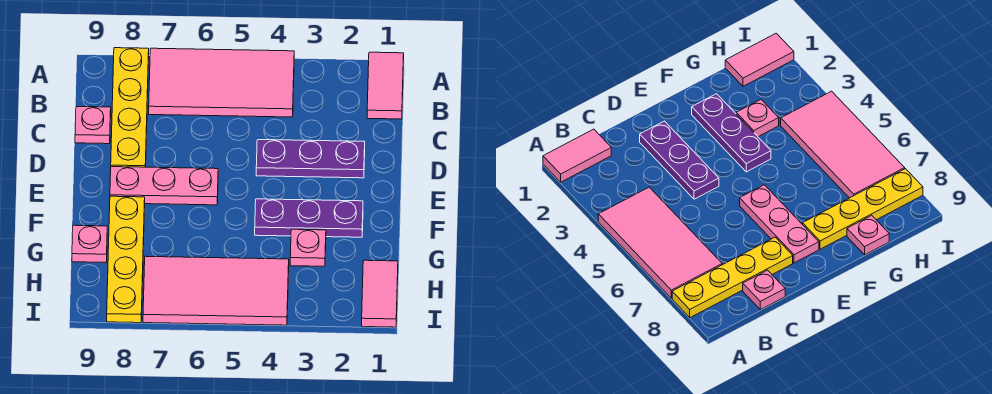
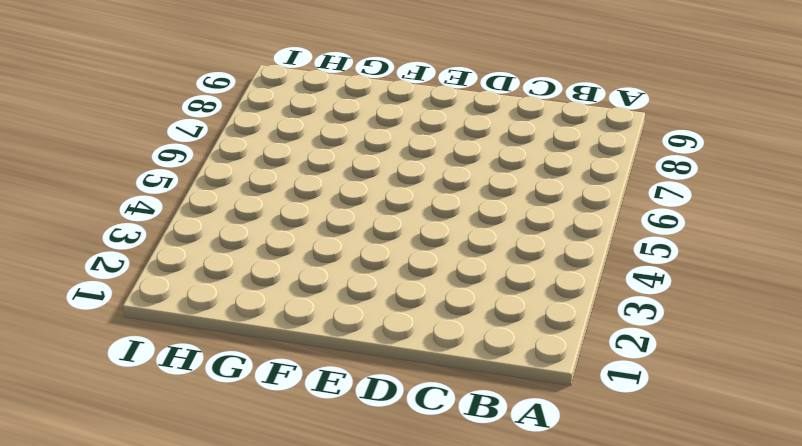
none -> pink tile A1:B1 level 1
none -> pink tile A4:B7 level 1
none -> yellow plate A8:D8 level 1

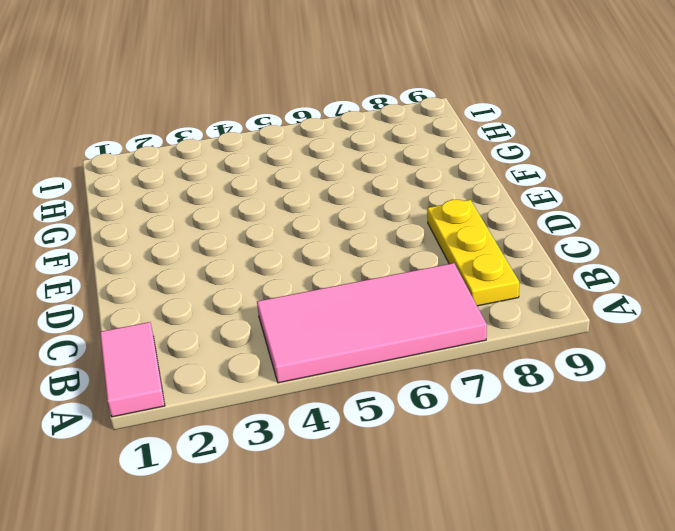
yellow plate B8:D8 level 1 -> yellow plate A8:D8 level 1
none -> pink plate C9 level 1
none -> purple plate D2:D4 level 1
none -> pink plate E6:E8 level 1

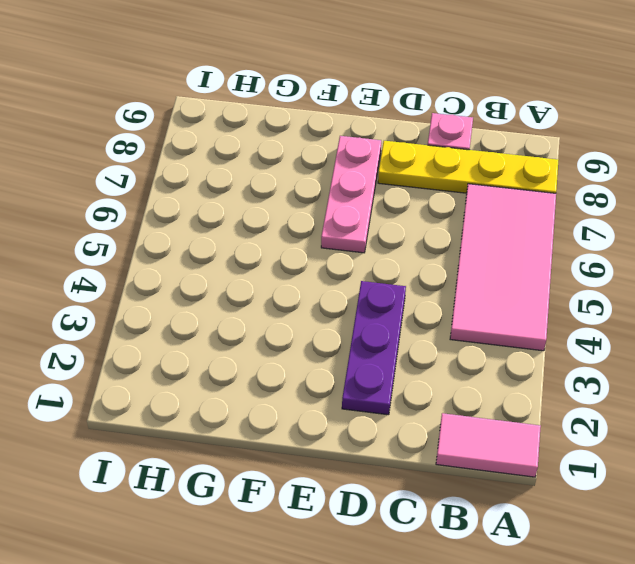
none -> purple plate F2:F4 level 1
none -> yellow plate F8:I8 level 1
none -> pink plate G3 level 1

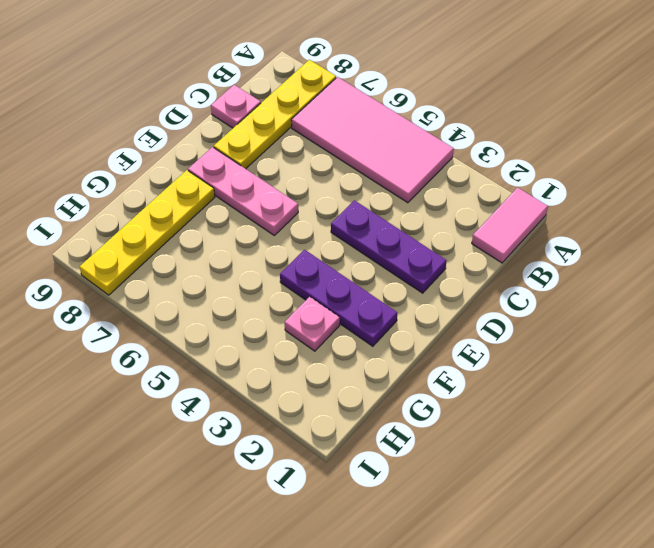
none -> pink plate G9 level 1
none -> pink tile H1:I1 level 1
none -> pink tile H4:I7 level 1

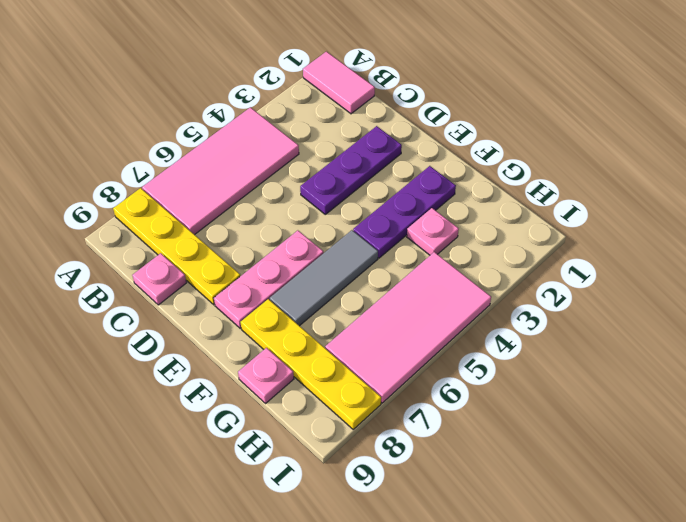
grey tile F5:F7 level 1 -> none
none -> pink tile H1:I1 level 1

